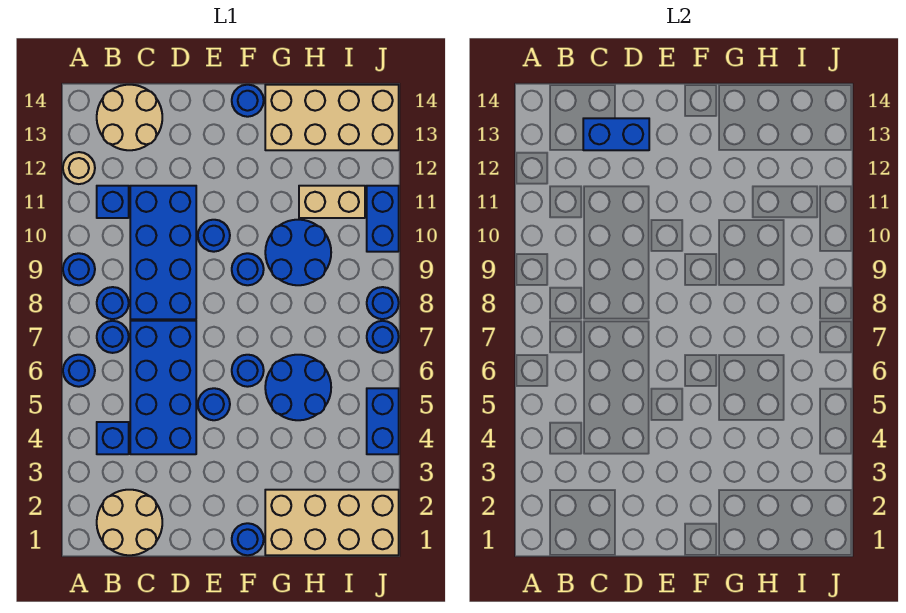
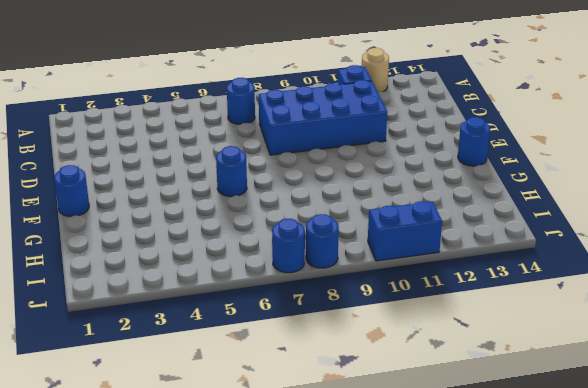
none -> blue round brick A6 level 1
none -> blue round brick A9 level 1
none -> tan round brick B1:C2 level 1

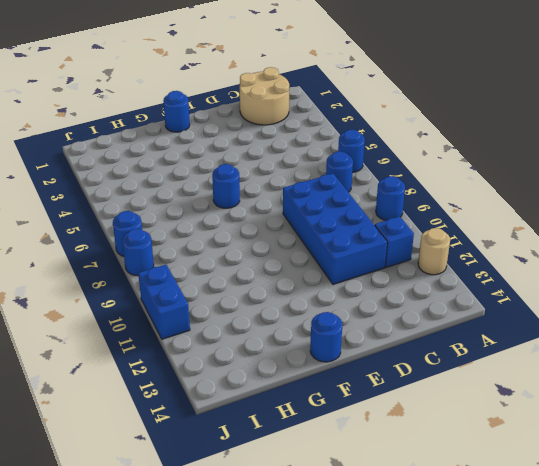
none -> blue brick B4 level 1
none -> blue round brick B8 level 1
none -> tan round brick B13:C14 level 1

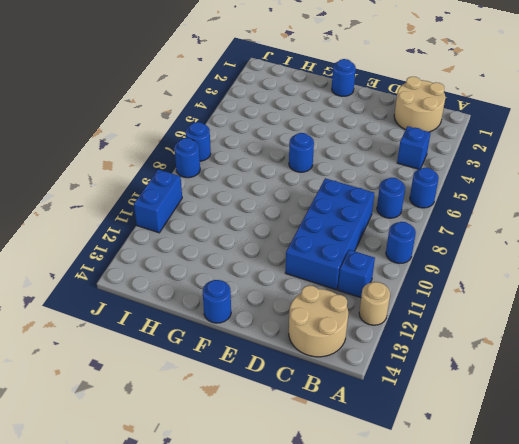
none -> blue round brick B8 level 1
none -> blue brick C4:D7 level 1
none -> blue round brick E5 level 1

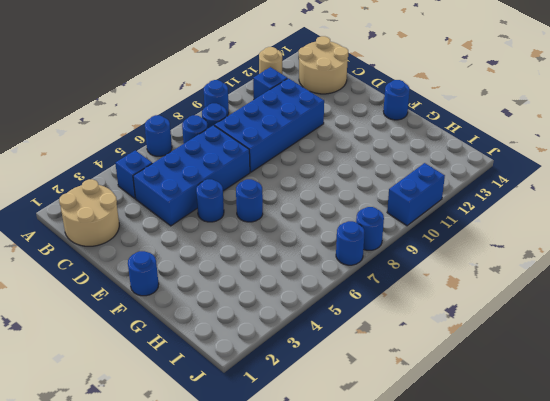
none -> blue round brick E10 level 1
none -> blue round brick F9 level 1
none -> tan brick G1:J2 level 1

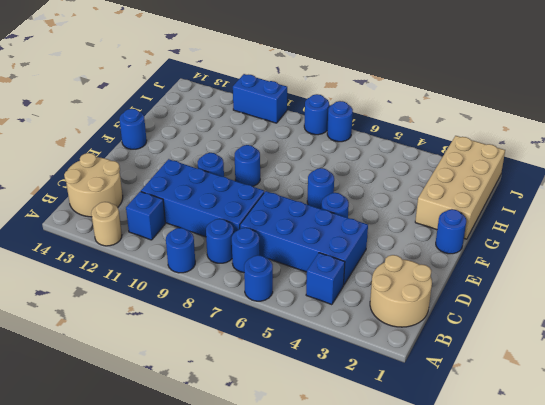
none -> blue round brick G5:H6 level 1
none -> blue round brick G9:H10 level 1
none -> tan brick G13:J14 level 1

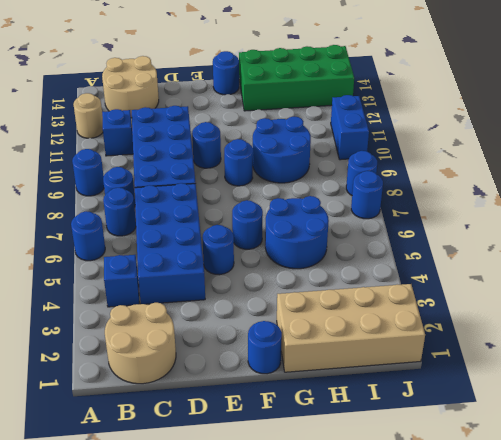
green brick G13:J14 level 1 -> tan brick G13:J14 level 1
none -> tan brick H11:I11 level 1
none -> blue brick J4:J5 level 1
none -> blue brick C13:D13 level 2

